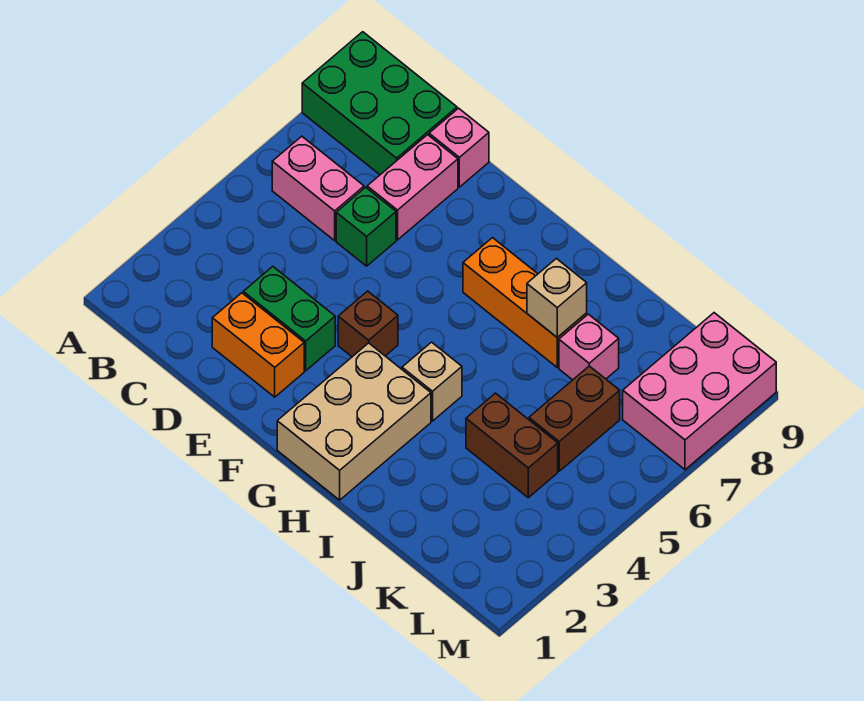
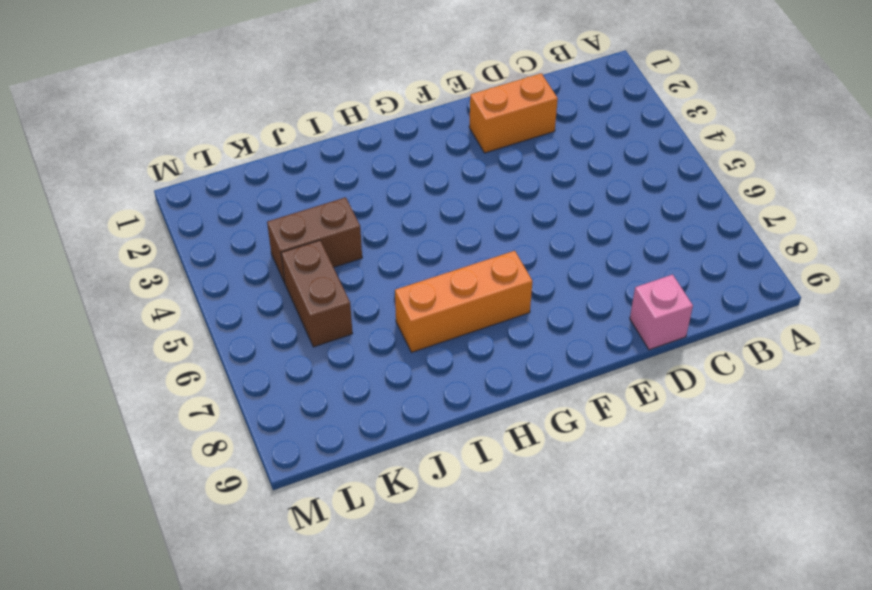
none -> green brick A8:C9 level 1
none -> pink brick B6:C6 level 1
none -> green brick D3:E3 level 1

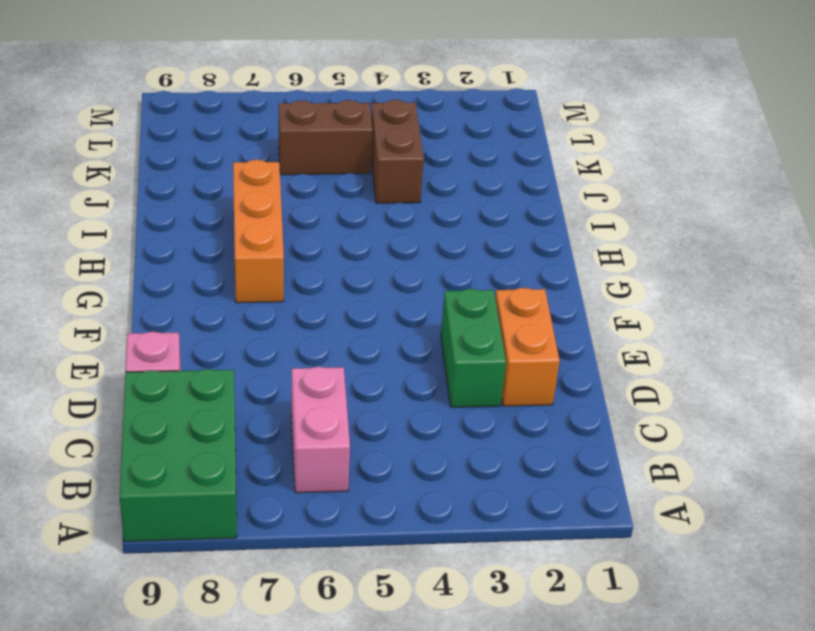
none -> green brick D6 level 1
none -> pink brick D7:D8 level 1
none -> brown brick F4 level 1

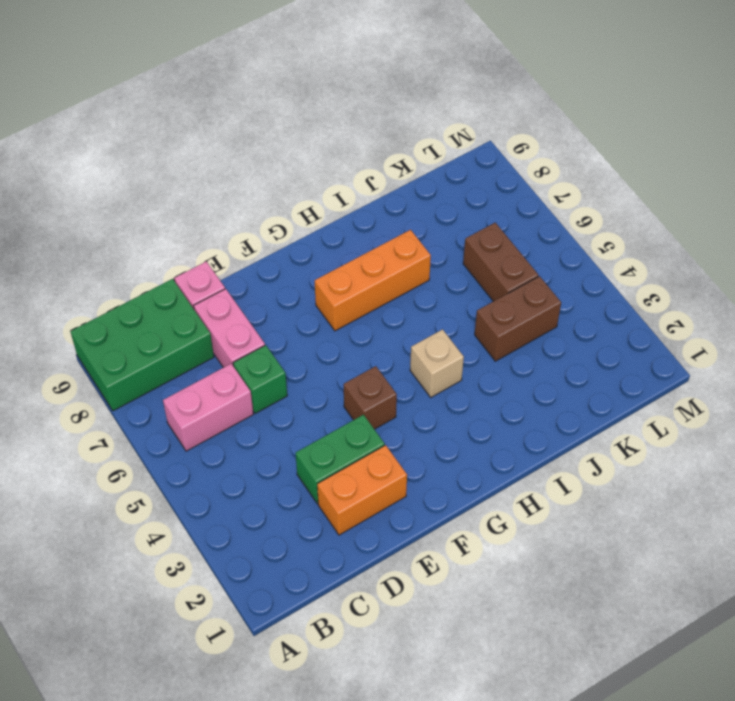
none -> tan brick G1:H3 level 1
none -> pink brick J7 level 1
none -> pink brick L7:M9 level 1

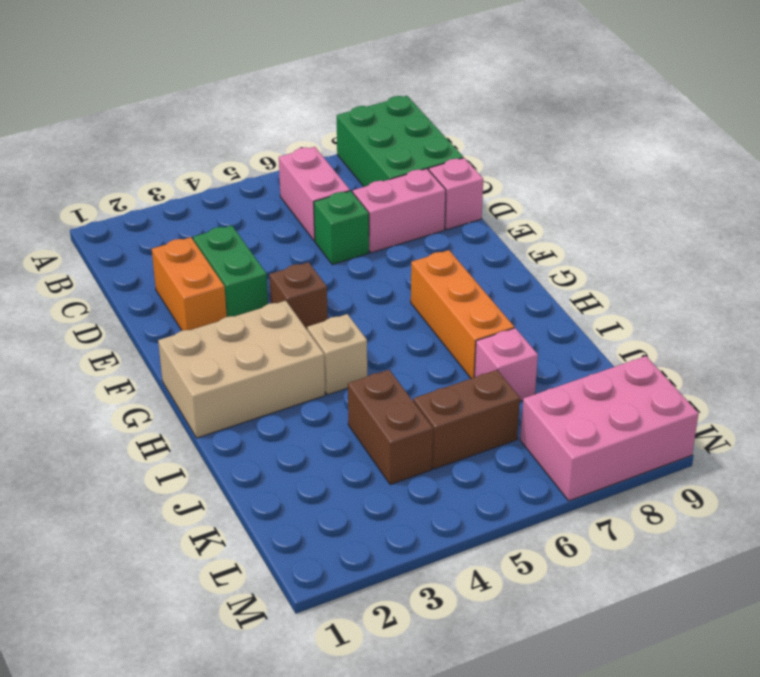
none -> tan brick I7 level 2

